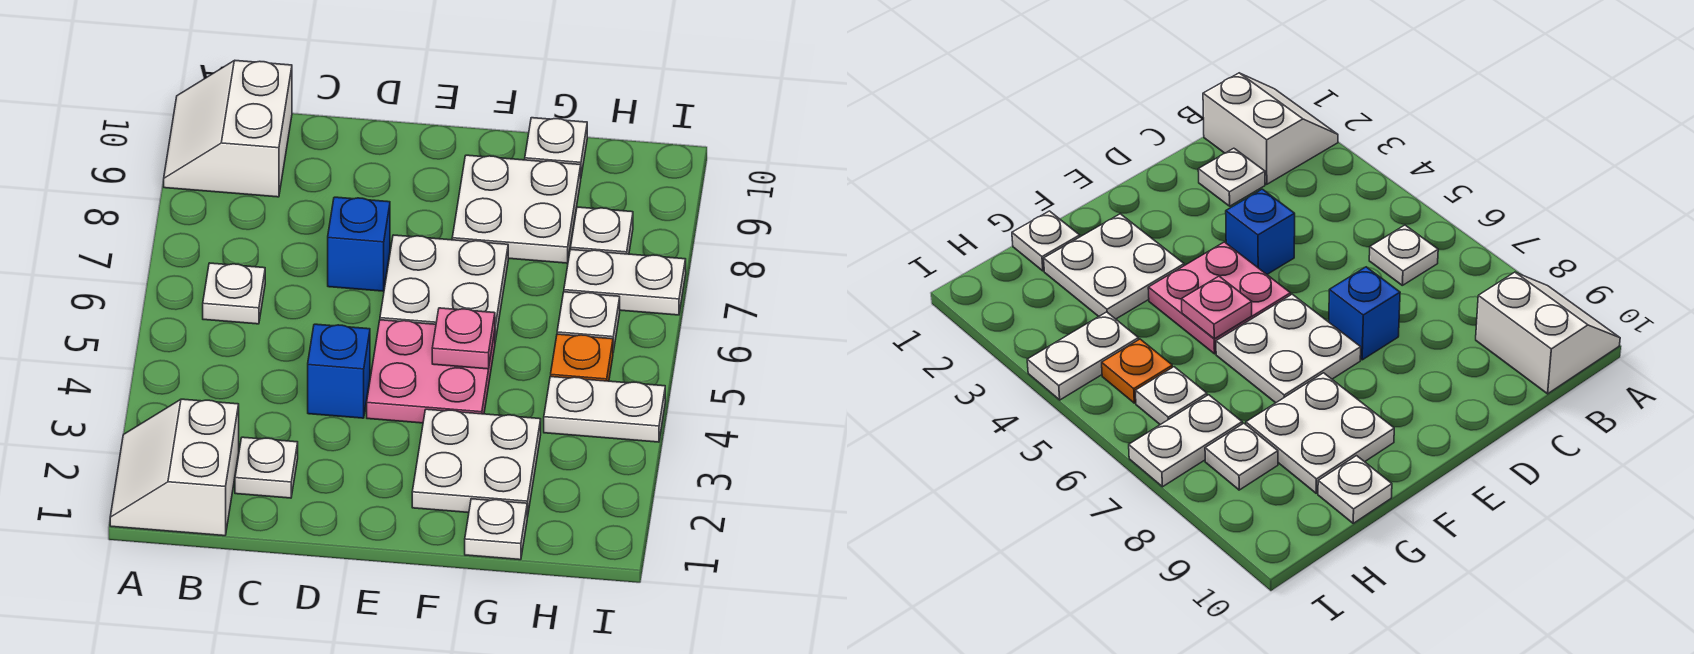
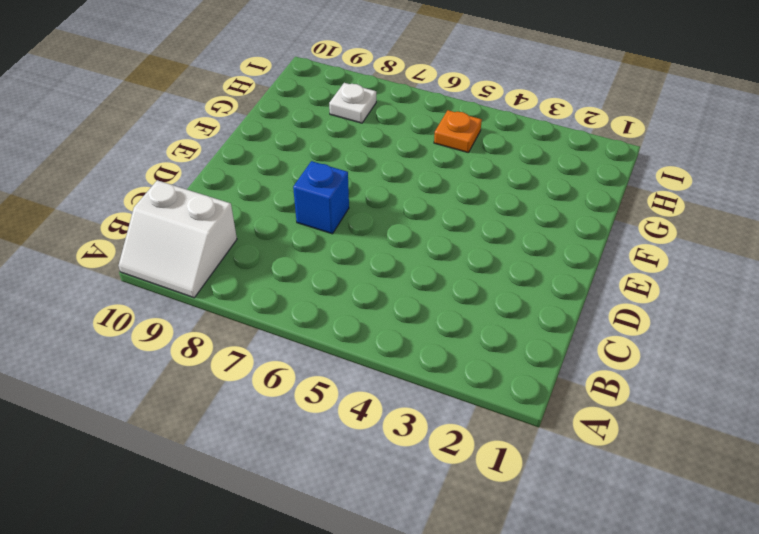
none -> white slope A1:B2 level 1 top B
none -> white plate B6 level 1
none -> white plate C2 level 1

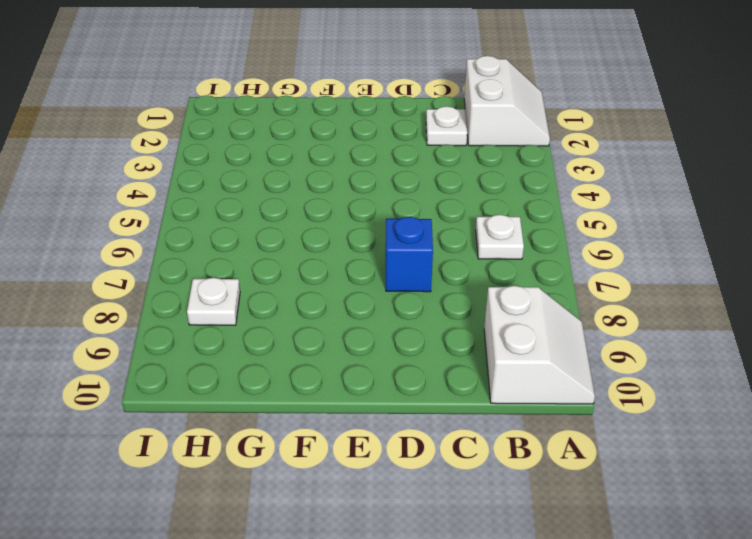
none -> blue brick D4 level 1
none -> pink plate E4:F5 level 1
none -> white plate E6:F7 level 1

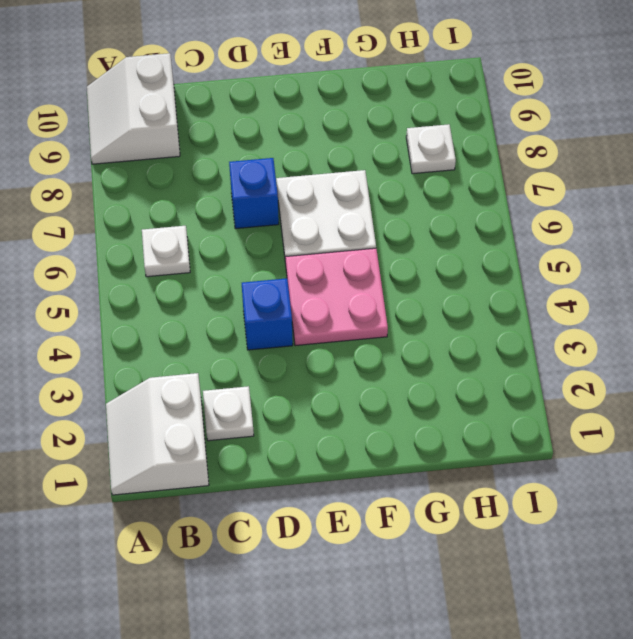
none -> white plate F2:G3 level 1
none -> white plate F8:G9 level 1
none -> white plate G1 level 1

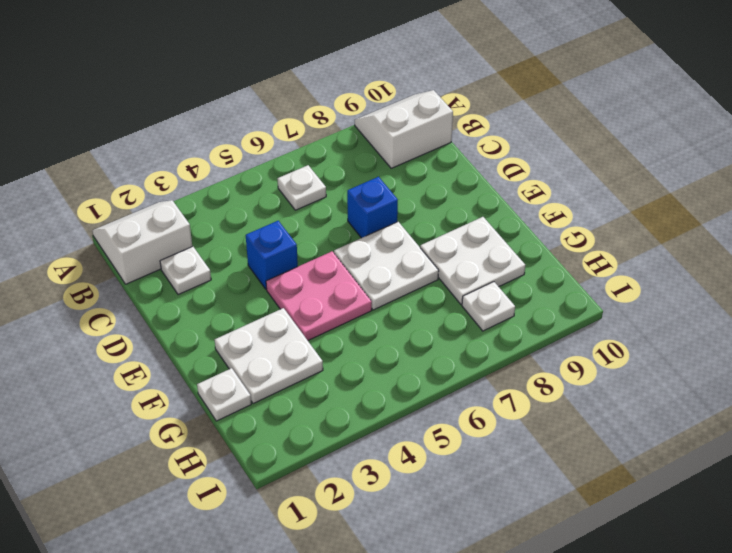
none -> white plate G10 level 1
none -> white plate H4:I4 level 1
none -> orange plate H5 level 1

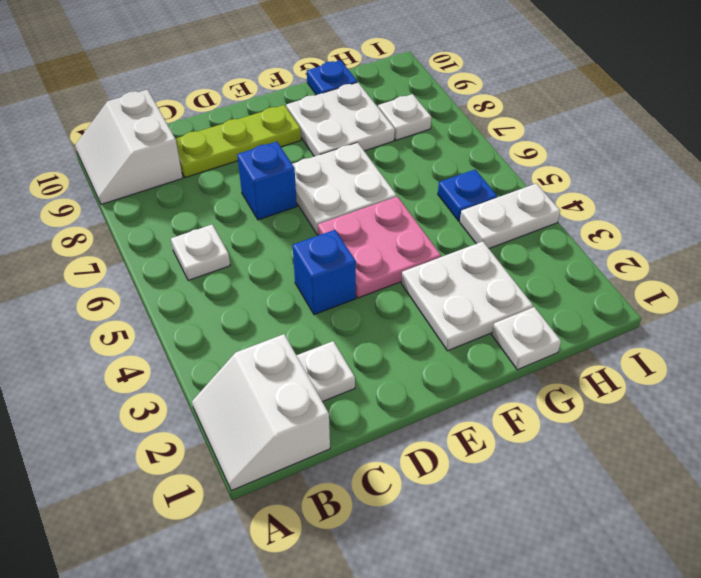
lime plate C9:E9 level 1 -> none
blue plate G10 level 1 -> white plate G10 level 1
blue plate H5 level 1 -> orange plate H5 level 1
none -> white plate H6 level 1
none -> white plate H7:I7 level 1
none -> pink plate F5 level 2

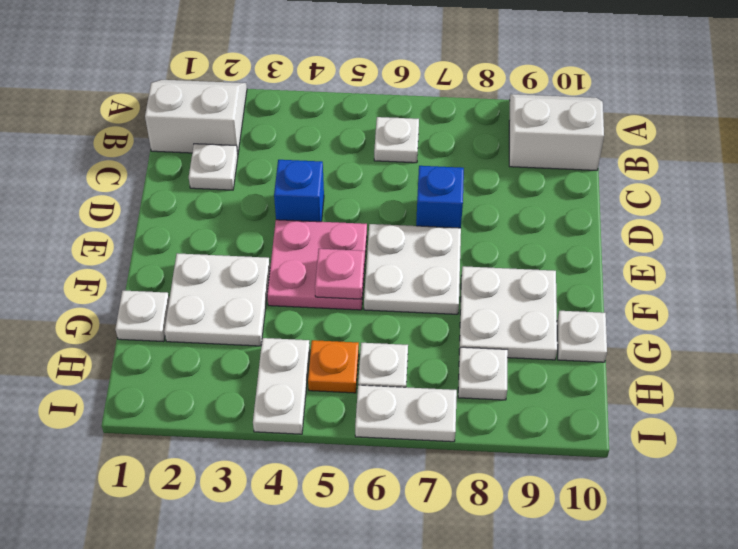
white plate I6:I7 level 1 -> white plate H7:I7 level 1

